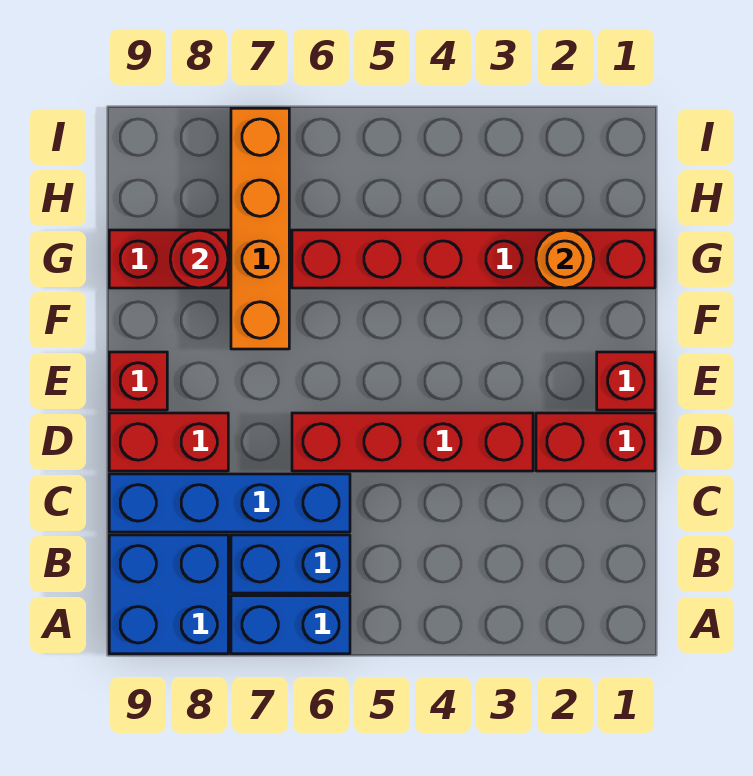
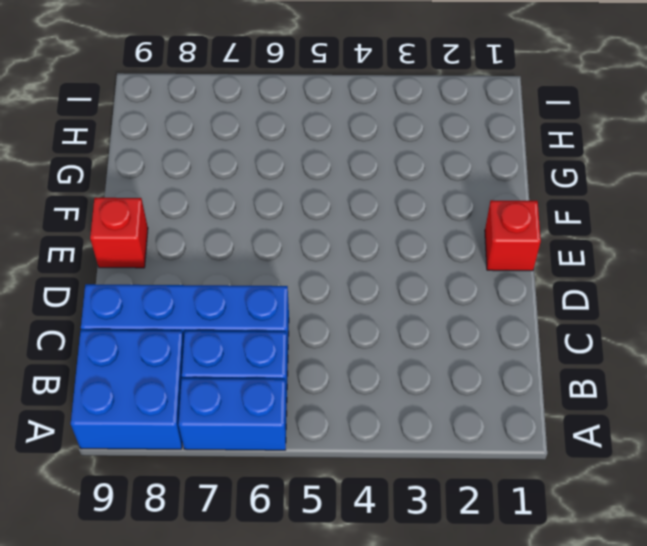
none -> red brick D1:D2 level 1
none -> red brick D3:D6 level 1
none -> red brick D8:D9 level 1

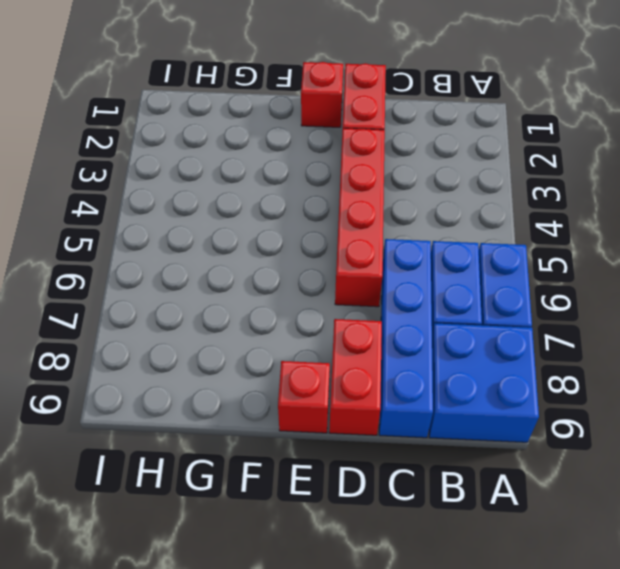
none -> orange brick F7:I7 level 1
none -> red brick G1:G6 level 1
none -> red brick G8:G9 level 1

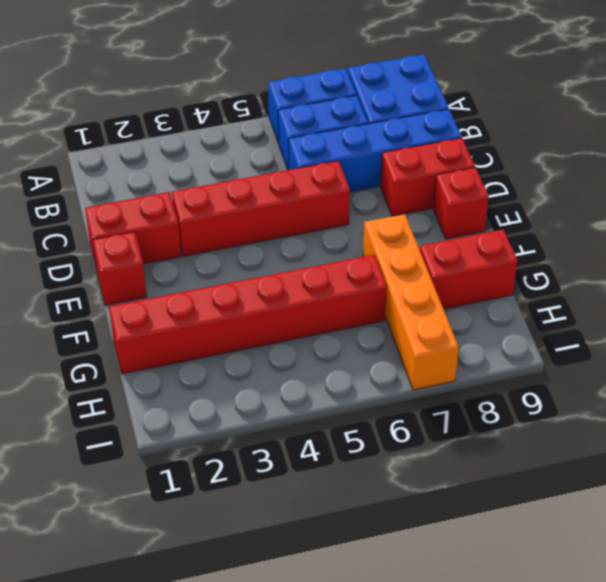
none -> orange round brick G2 level 2
none -> red round brick G8 level 2

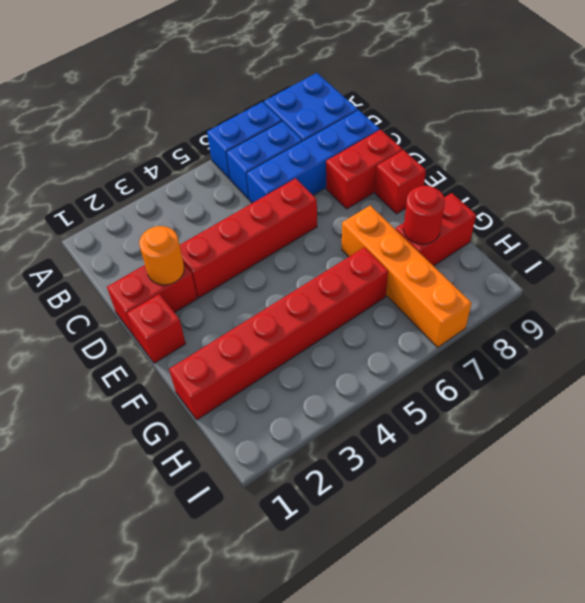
orange round brick D2 level 2 -> orange round brick G2 level 2

